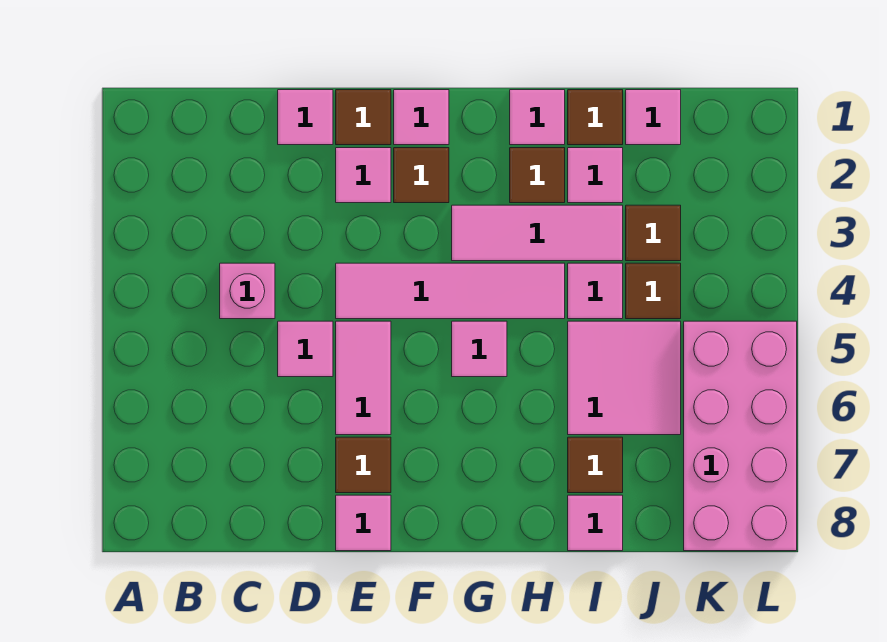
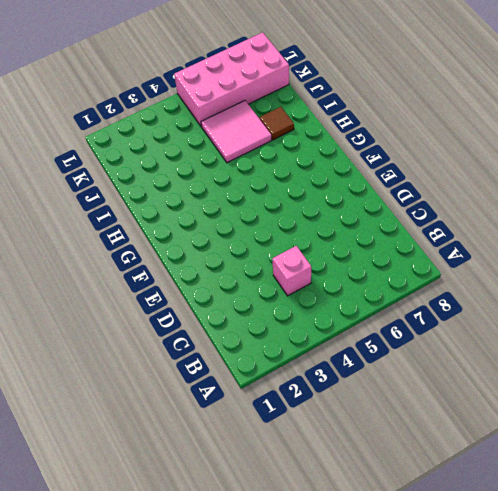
none -> pink tile D1 level 1
none -> pink tile D5 level 1
none -> brown tile E1 level 1

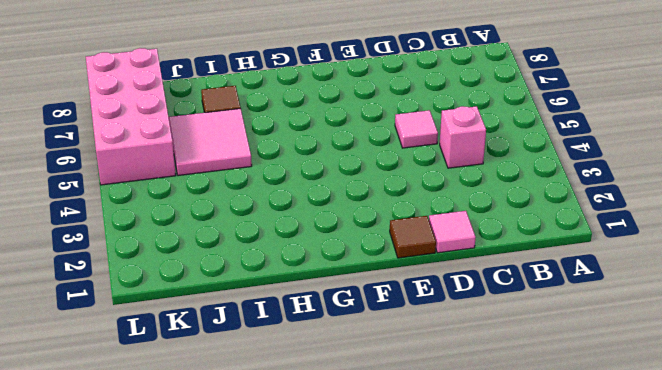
none -> pink tile E2 level 1
none -> pink tile E4:H4 level 1
none -> pink tile E5:E6 level 1

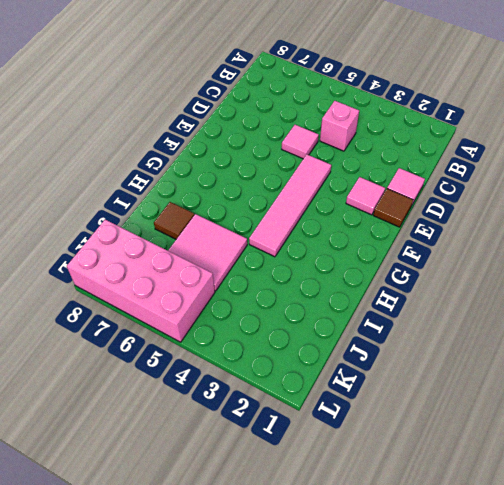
none -> pink tile E5:E6 level 1
none -> brown tile E7 level 1
none -> pink tile E8 level 1

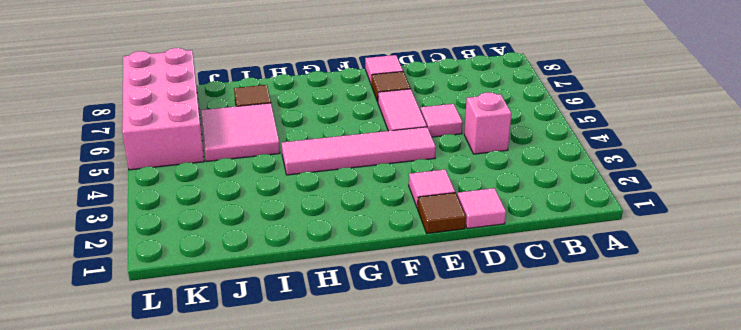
none -> pink tile F1 level 1
none -> brown tile F2 level 1
none -> pink tile G3:I3 level 1

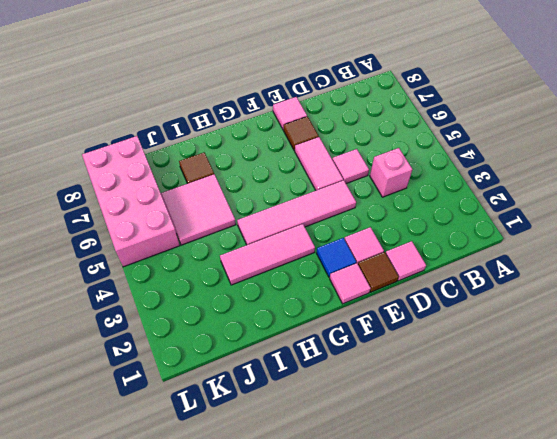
blue tile F2 level 1 -> brown tile F2 level 1
none -> pink tile G5 level 1
none -> pink tile H1 level 1
none -> brown tile H2 level 1

